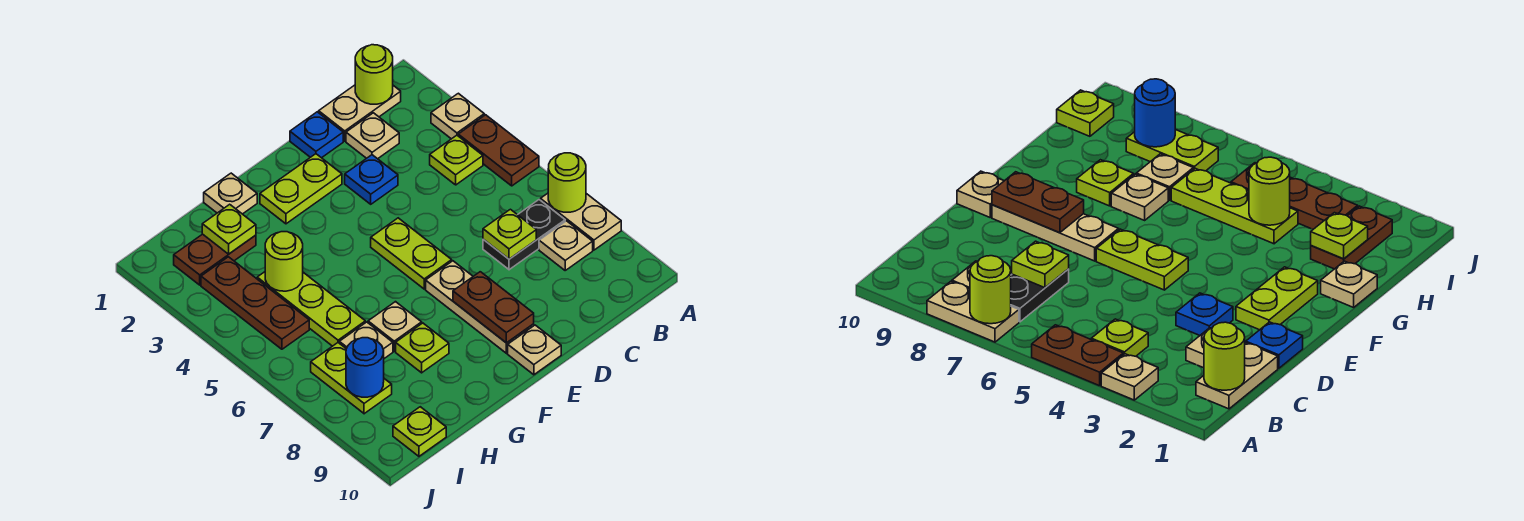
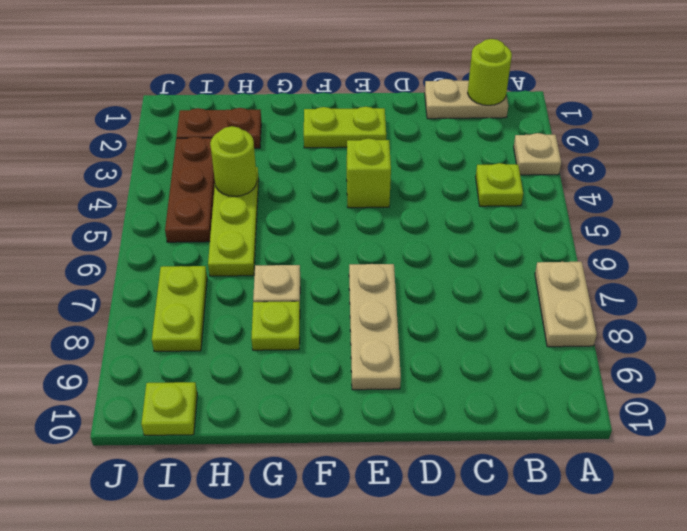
lime brick E4 level 1 -> none
none -> brown plate A4:A5 level 1
none -> black plate B7:C7 level 1
none -> tan plate B8 level 1
none -> tan plate C2 level 1

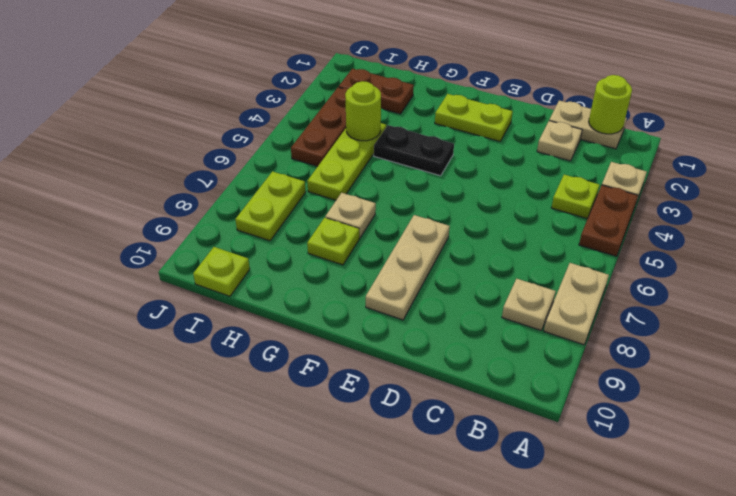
black plate F4:G4 level 1 -> black plate B7:C7 level 1
none -> blue plate D1 level 1
none -> blue plate D3 level 1
none -> lime plate E5:E6 level 1
none -> tan plate E10 level 1

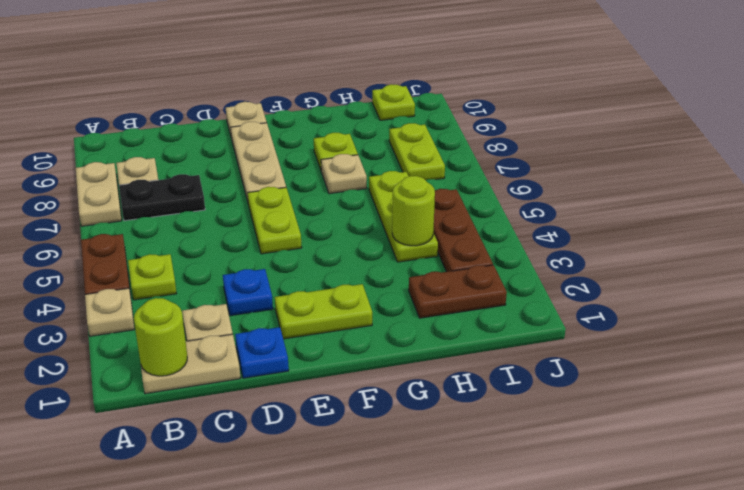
none -> tan plate G1 level 1
none -> tan plate H7 level 1
none -> lime round brick A7 level 2
none -> lime plate C7 level 2

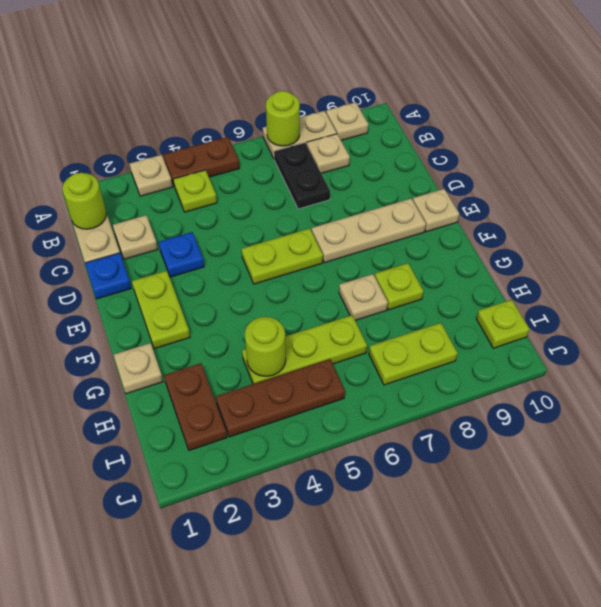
tan plate A9 level 1 -> tan plate H7 level 1
none -> lime plate C7 level 2
none -> brown plate E8:E9 level 2
none -> lime plate H2 level 2
none -> blue round brick I8 level 2

